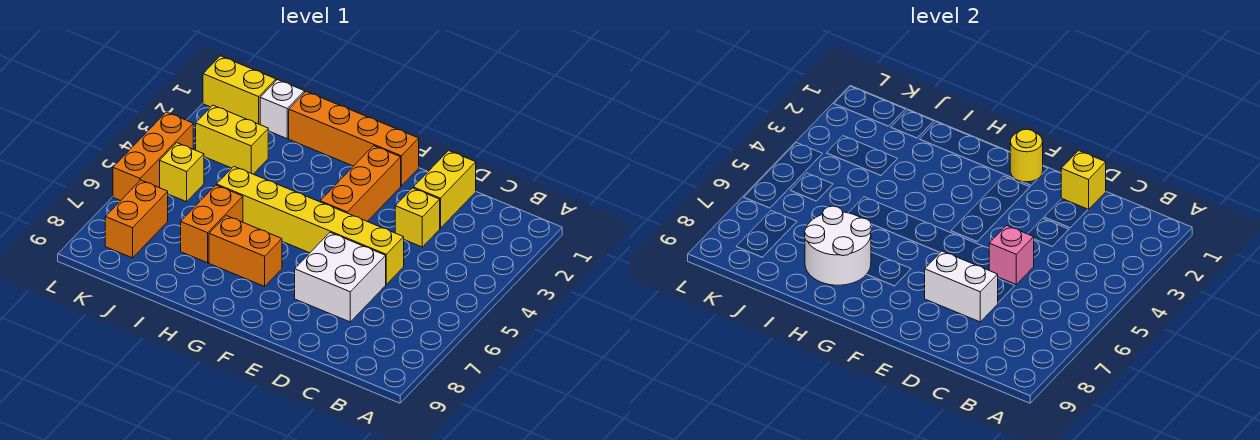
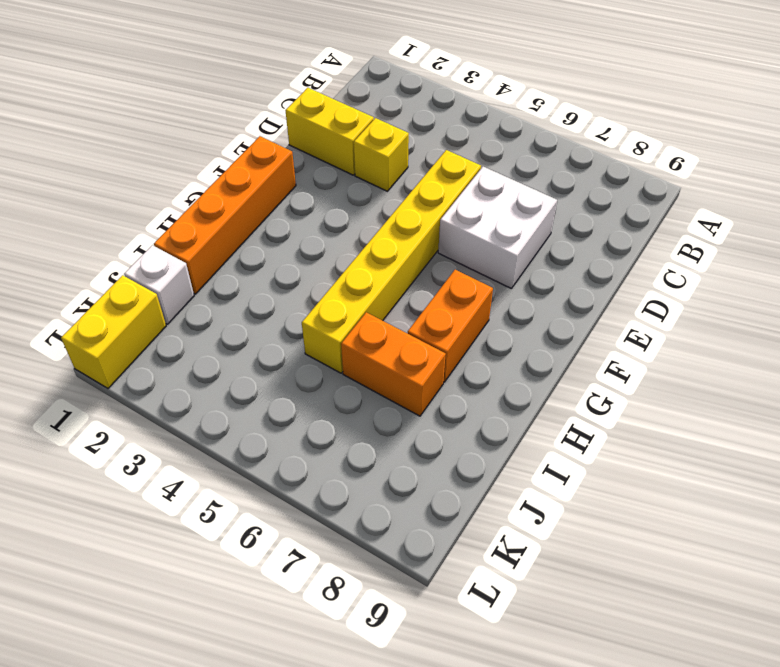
none -> orange brick F2:F4 level 1
none -> yellow brick J3:K3 level 1
none -> yellow brick K5 level 1

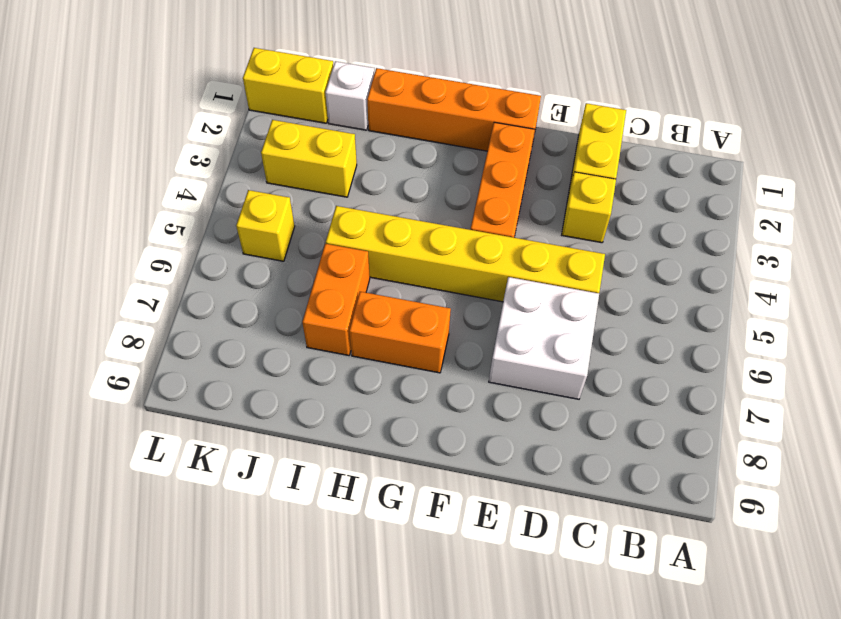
none -> orange brick K7:K8 level 1
none -> orange brick L4:L6 level 1
none -> yellow brick D1 level 2

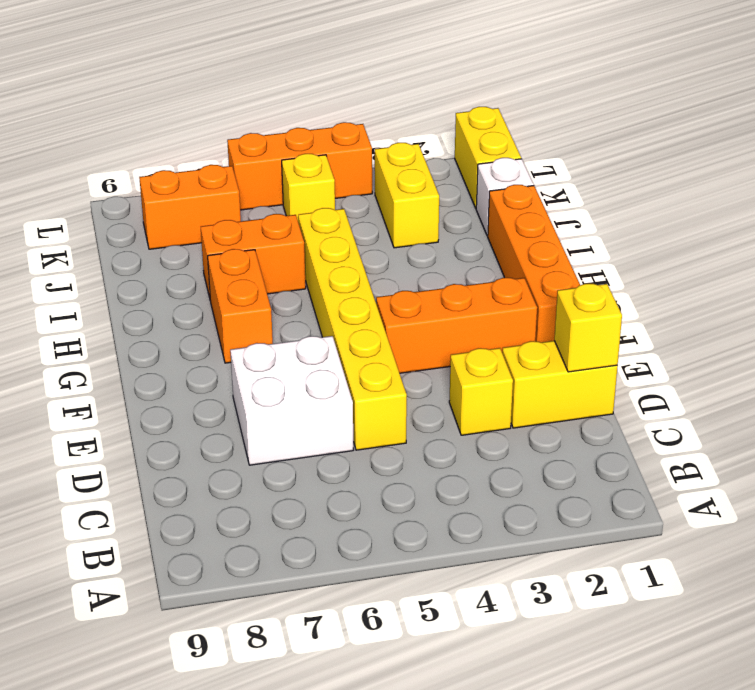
none -> pink brick D5 level 2
none -> white brick D7:E7 level 2
none -> yellow round brick F1 level 2

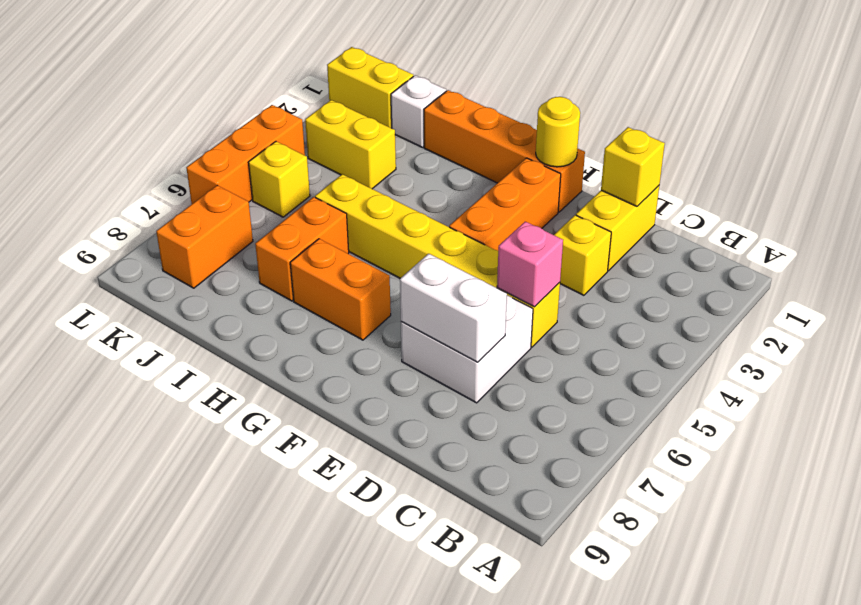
none -> white round brick H7:I8 level 2

